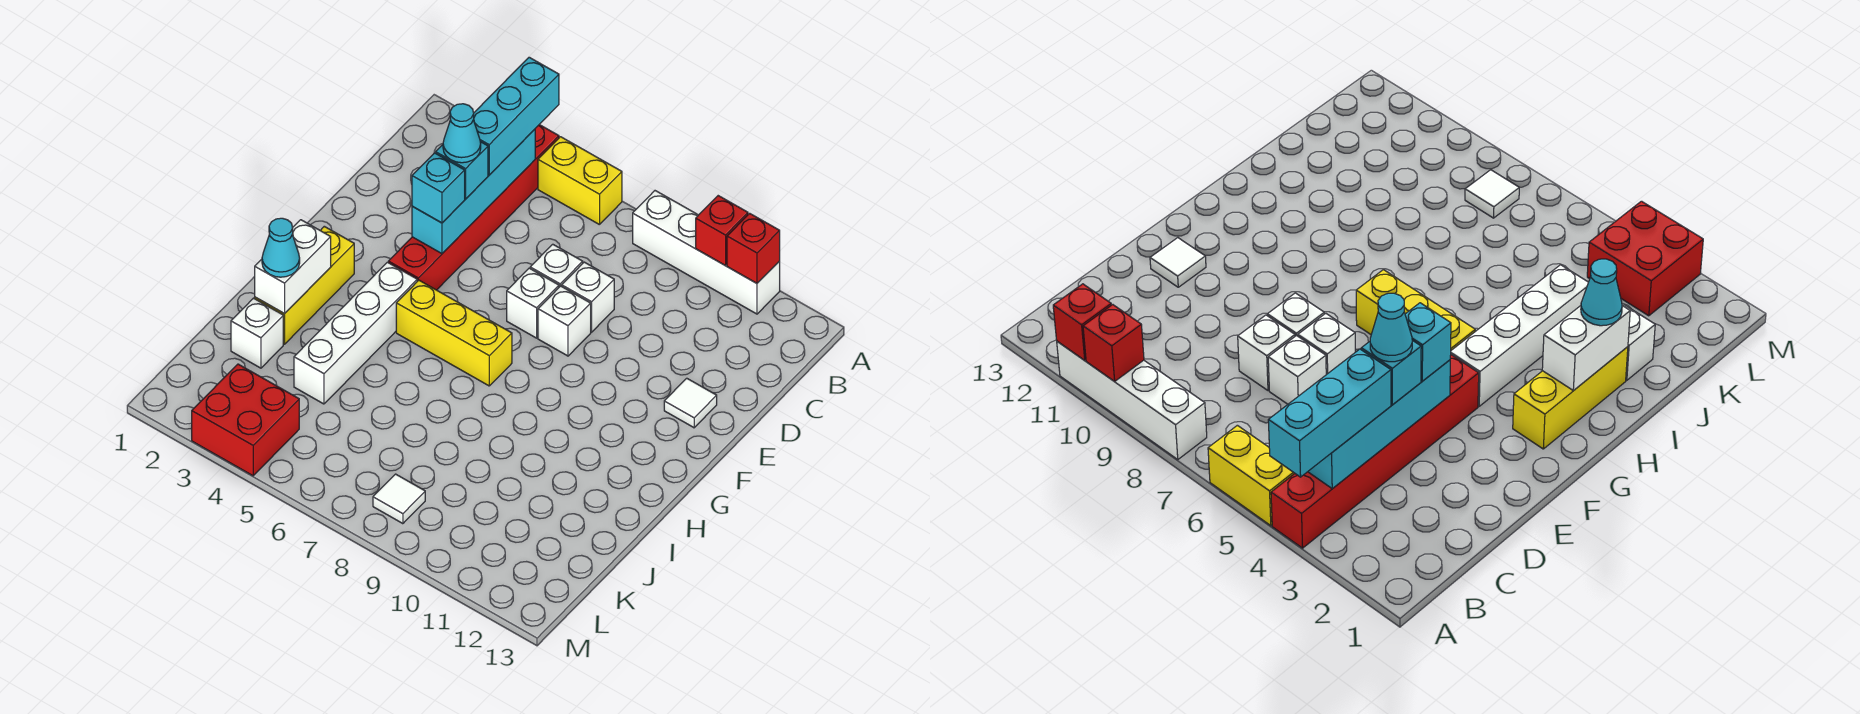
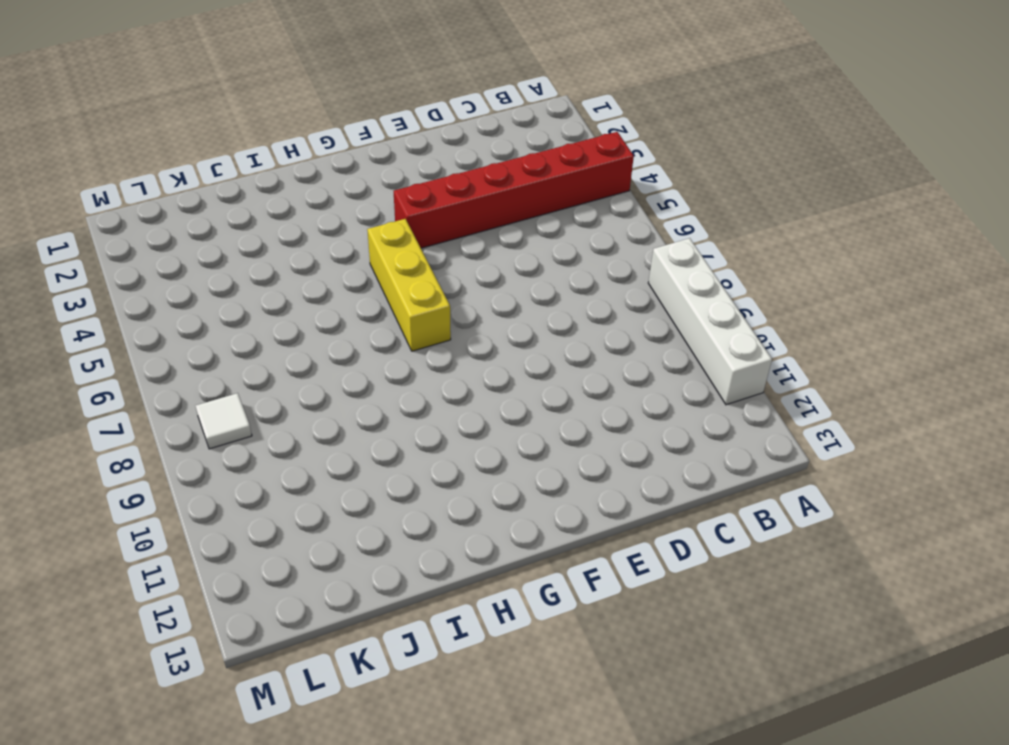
none -> yellow brick A5:A6 level 1
none -> white brick D7 level 1
none -> white brick D8 level 1

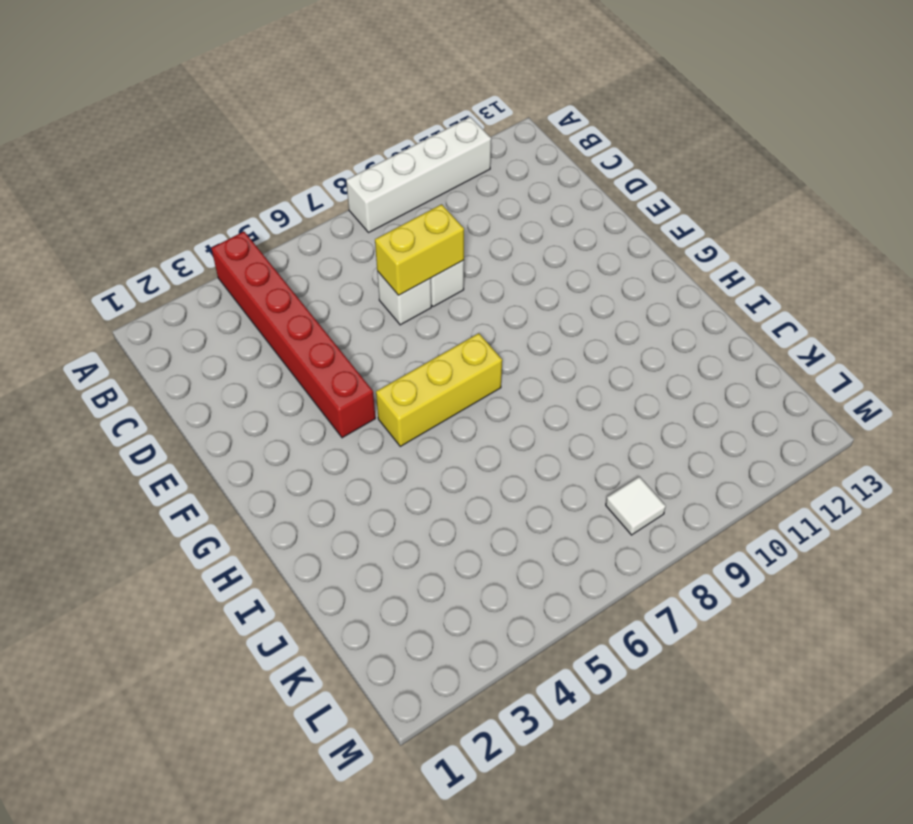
yellow brick D7:D8 level 2 -> yellow brick A5:A6 level 1
none -> white brick E7 level 1
none -> white brick E8 level 1
none -> white tile E12 level 1

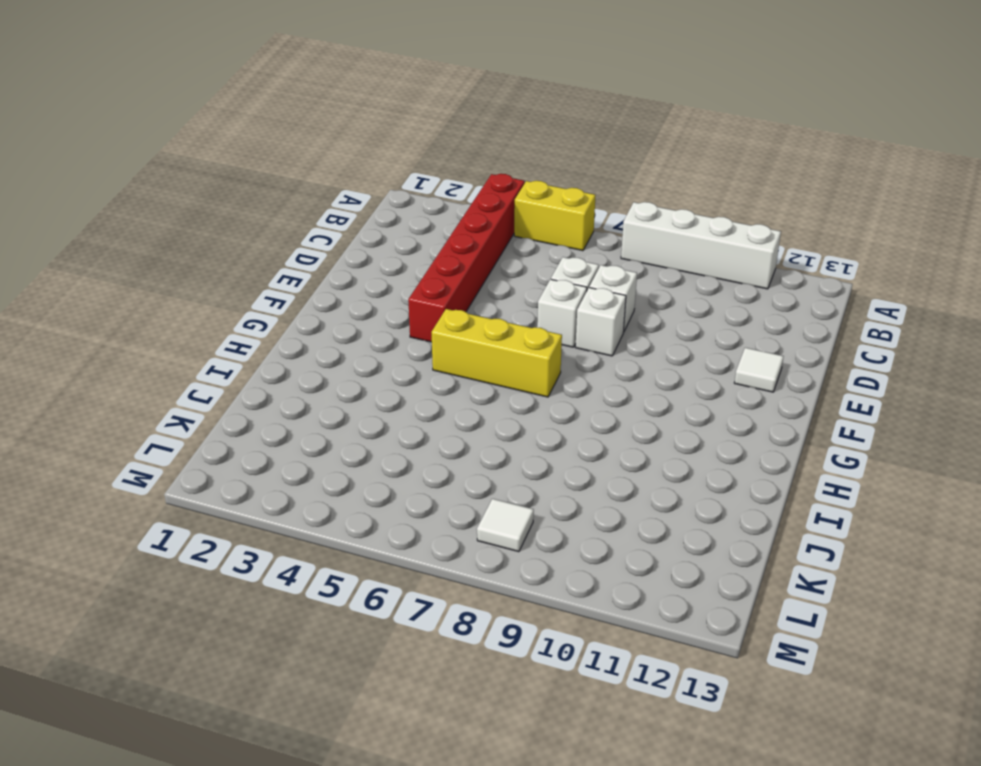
none -> yellow brick G2:I2 level 1
none -> white brick G4:J4 level 1
none -> white brick J2 level 1

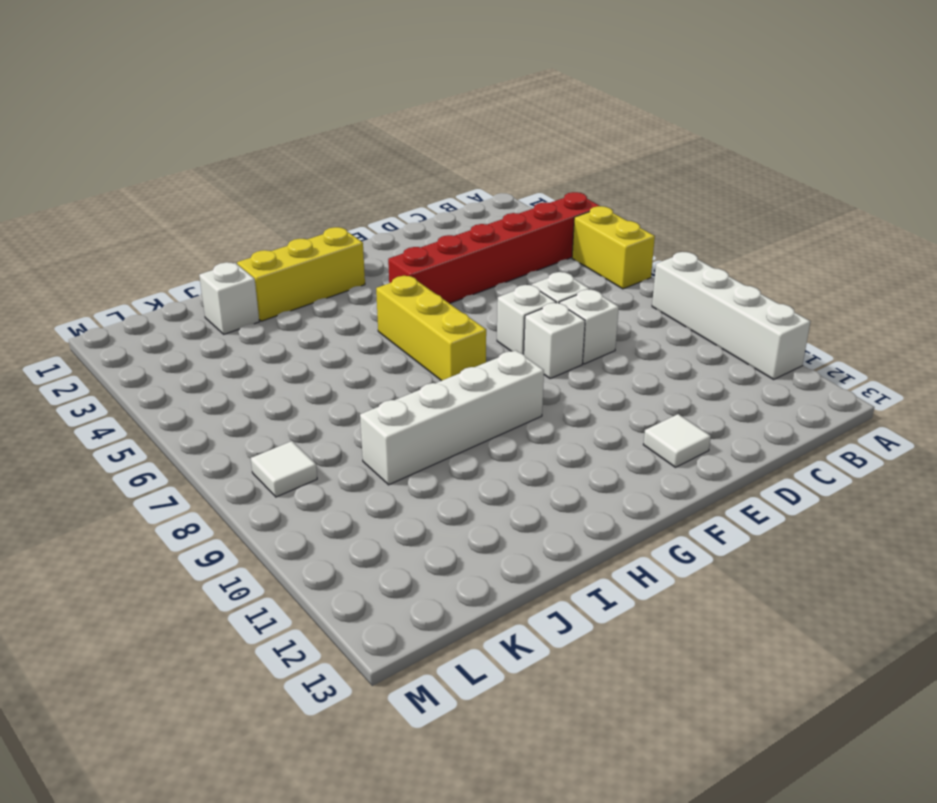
white brick G9:J9 level 1 -> white brick G4:J4 level 1
none -> red brick L3:M4 level 1
none -> red brick A10 level 2
none -> red brick A11 level 2

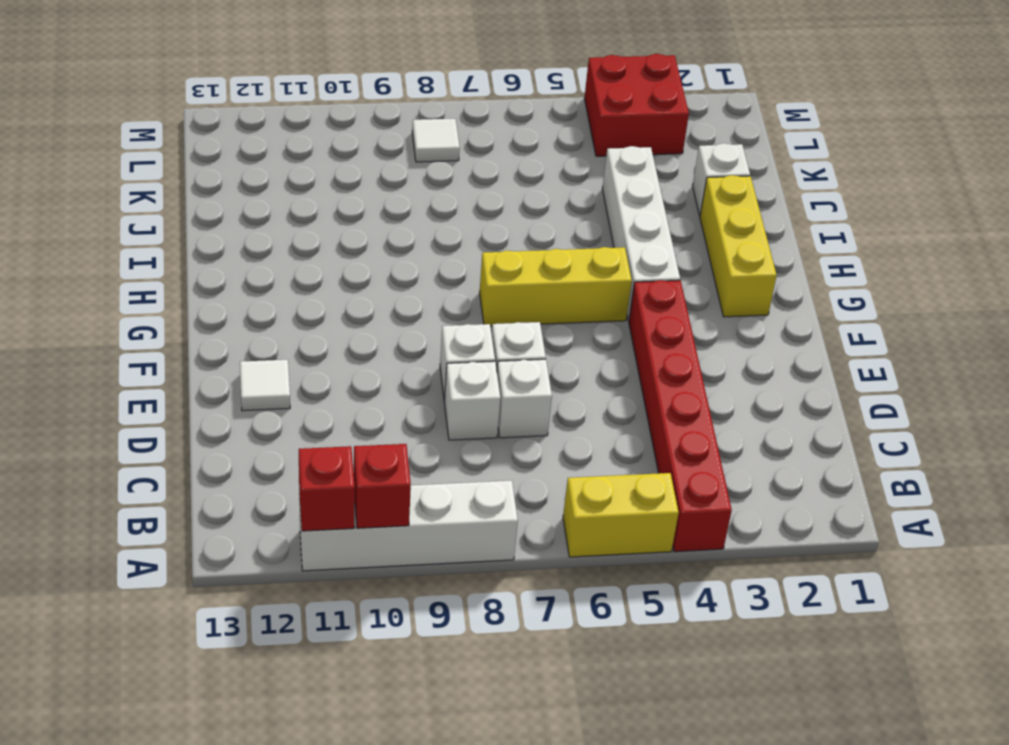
none -> cyan brick B4:E4 level 2
none -> white brick H2:I2 level 2
none -> cyan brick A4:C4 level 3

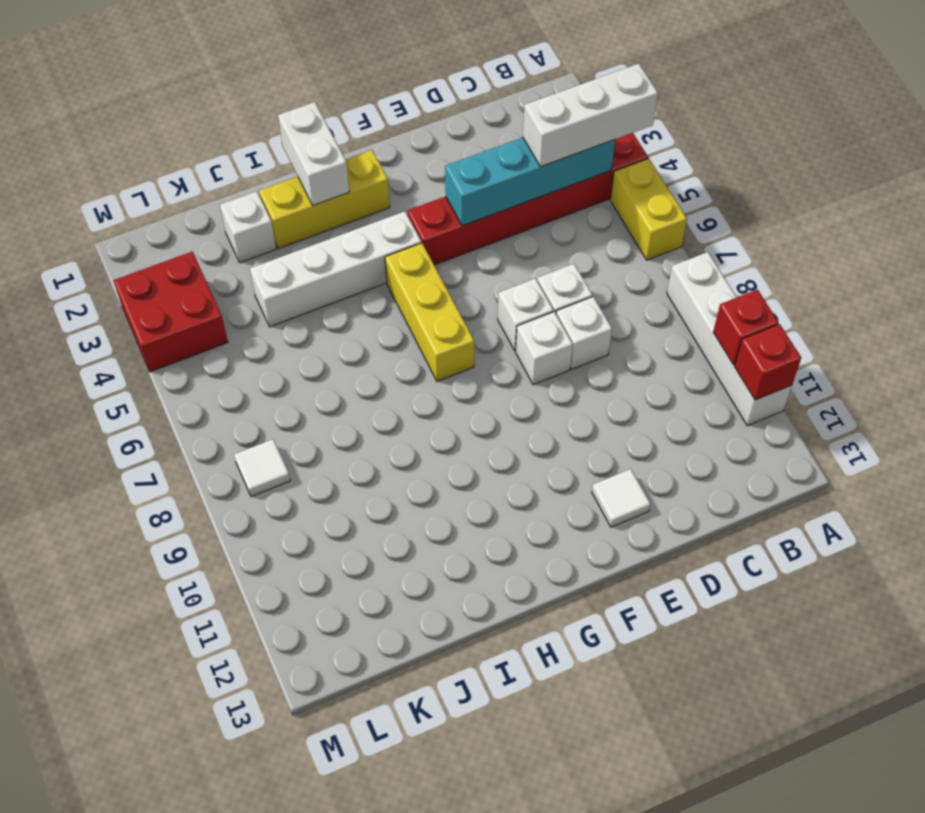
white brick A4:C4 level 3 -> cyan brick A4:C4 level 3
white brick H1:H2 level 2 -> white brick H2:I2 level 2
none -> cyan brick D4 level 3
none -> cyan brick E4 level 3
none -> cyan cone I2 level 3

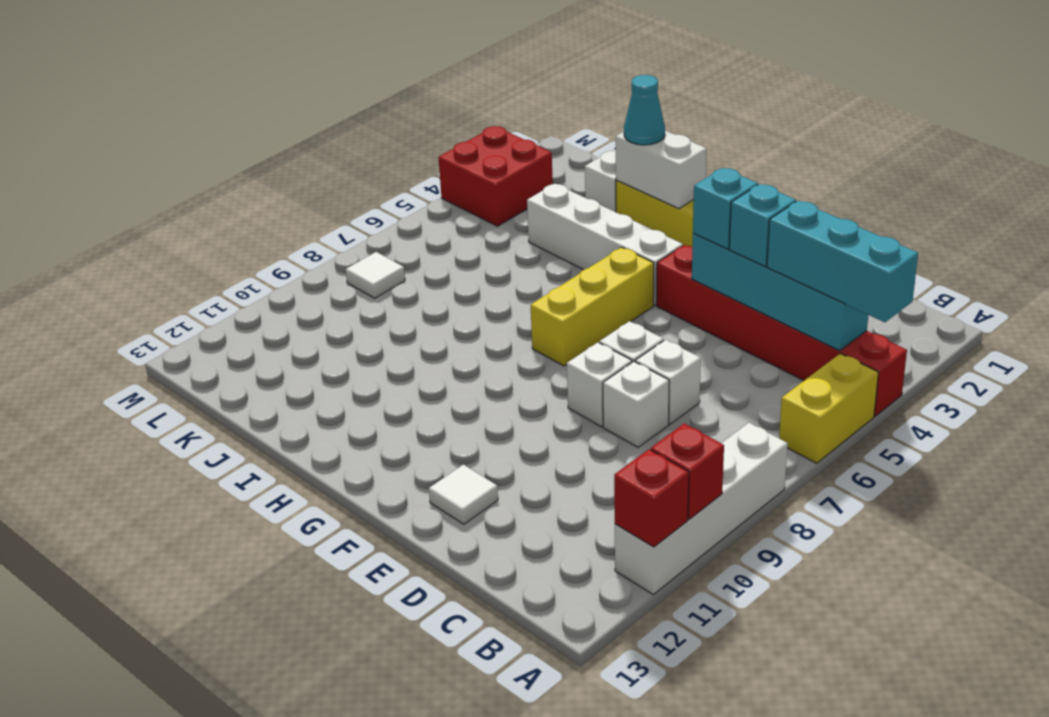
none -> cyan cone D4 level 4

